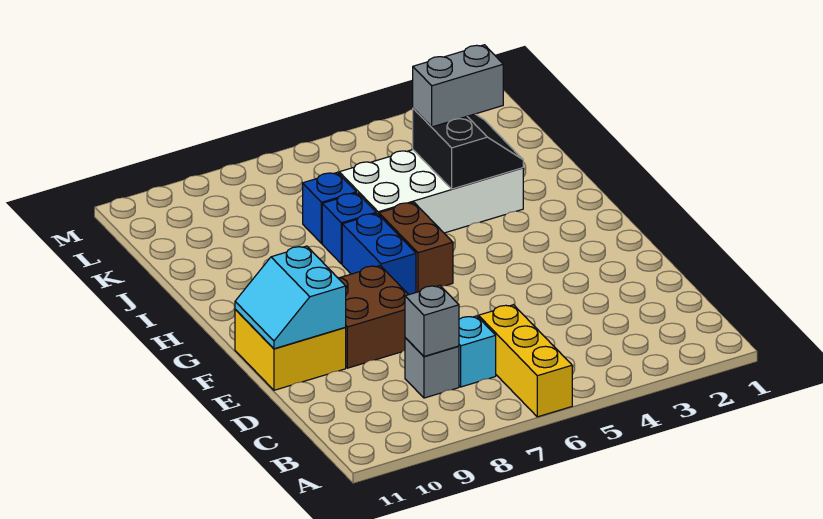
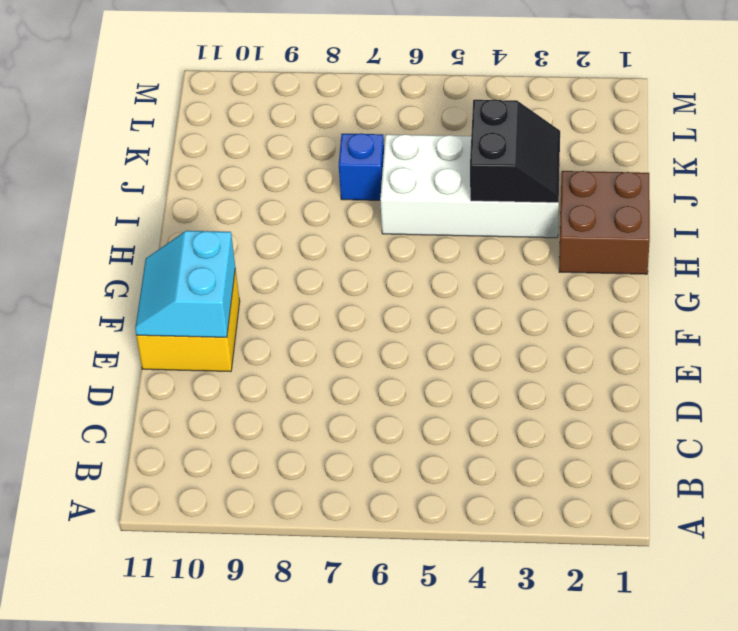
brown brick H1:I2 level 1 -> brown brick E8:F9 level 1
none -> yellow brick A6:C6 level 1
none -> cyan brick C7 level 1
none -> grey brick C8 level 1

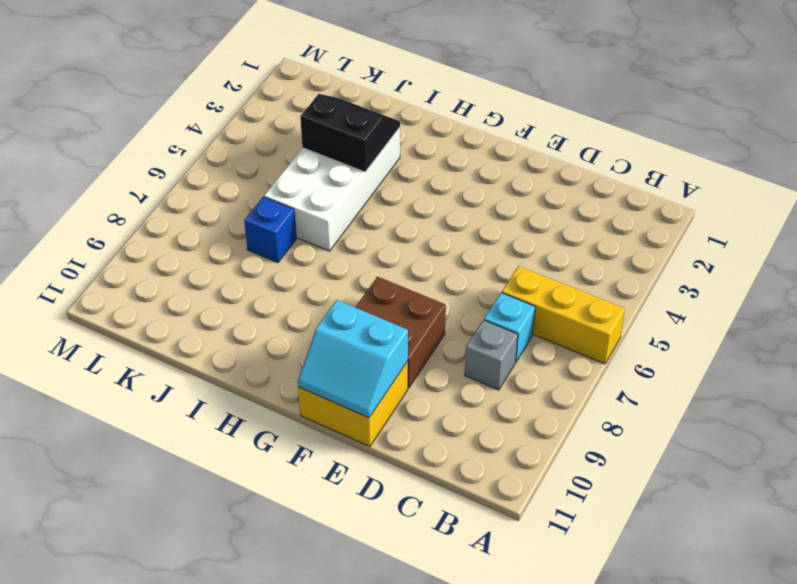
none -> brown brick G6:H6 level 1
none -> blue brick G7:H7 level 1
none -> blue brick I7 level 1

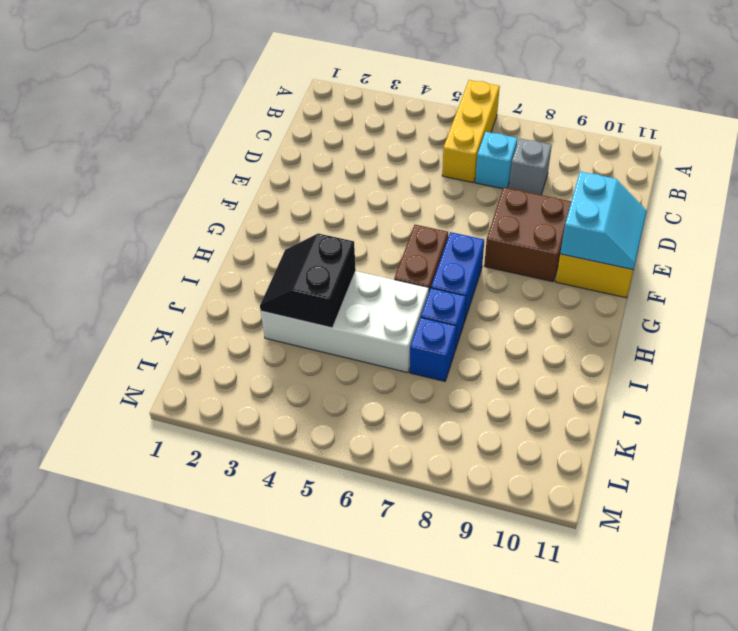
none -> grey brick C8 level 2
none -> grey brick J3:J4 level 3

